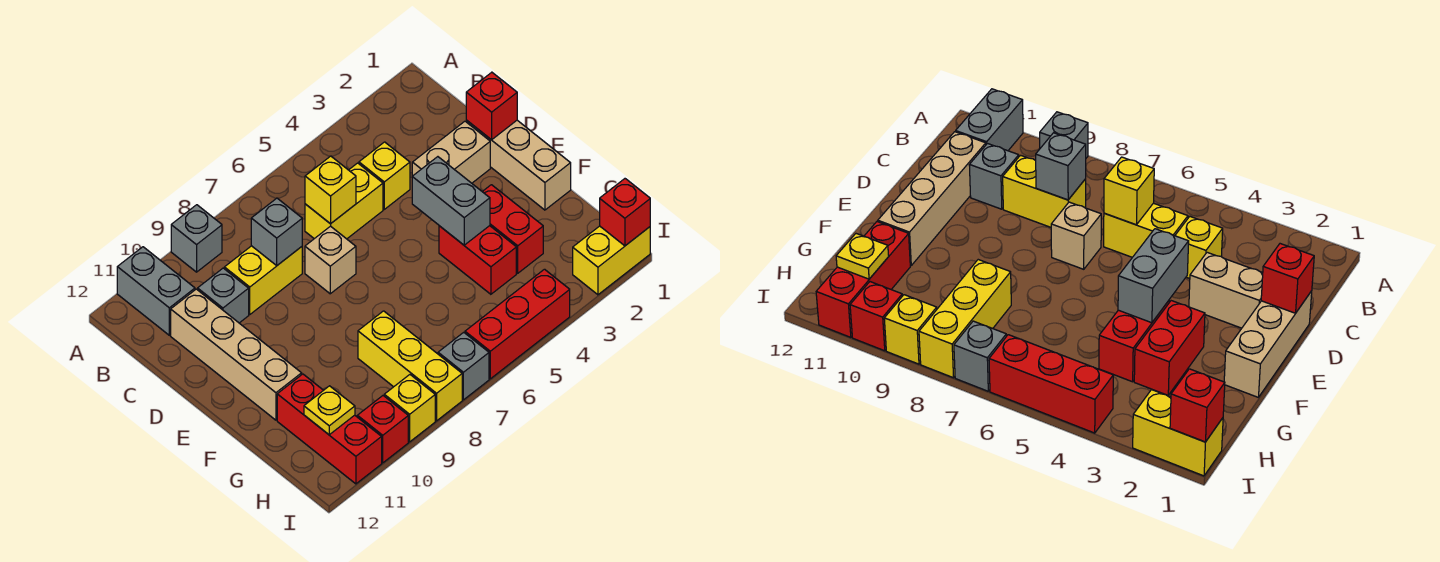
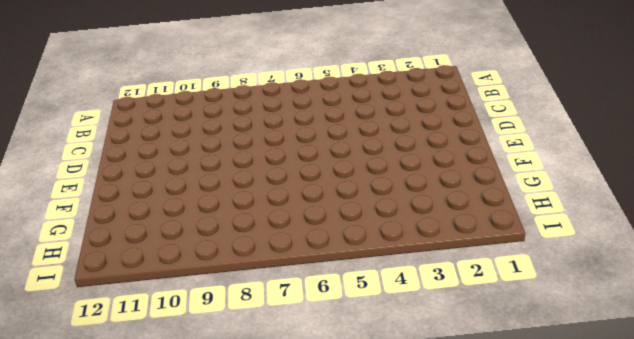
none -> grey brick A9 level 1
none -> grey brick A11:B11 level 1
none -> yellow brick C4 level 1

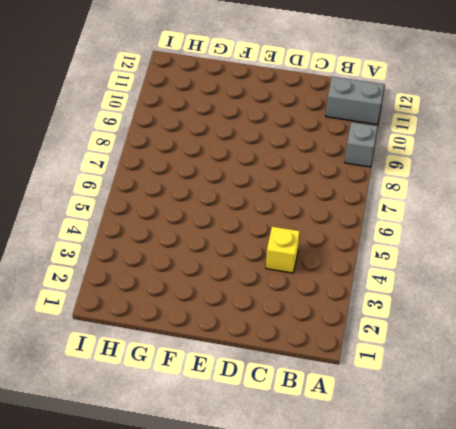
none -> yellow brick C5:C6 level 1
none -> yellow brick C8:C9 level 1
none -> grey brick C10 level 1

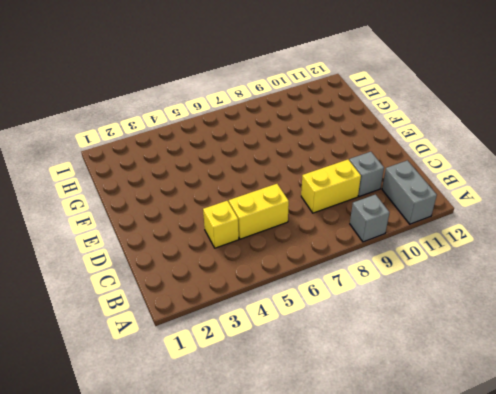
none -> tan brick C11:F11 level 1
none -> tan brick D1:F1 level 1
none -> tan brick D2:D3 level 1

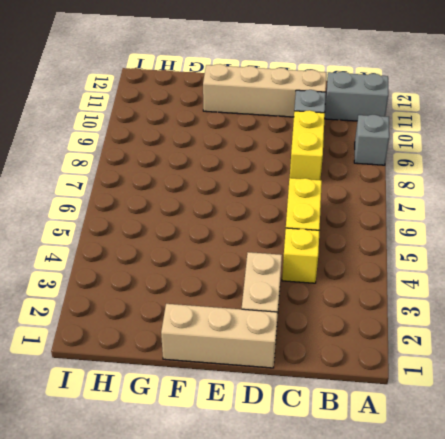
none -> tan brick D7 level 1
none -> red brick F3:G3 level 1
none -> red brick F4:G4 level 1

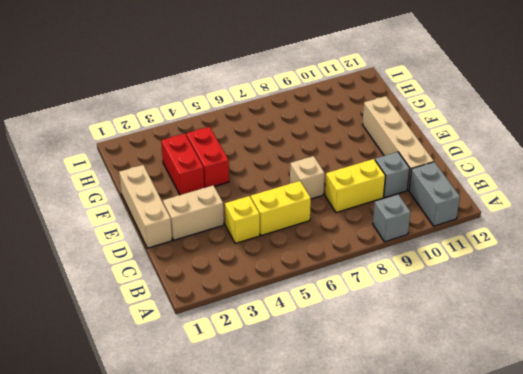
none -> yellow brick G8:I8 level 1
none -> red brick G11:I11 level 1
none -> yellow brick I1:I2 level 1

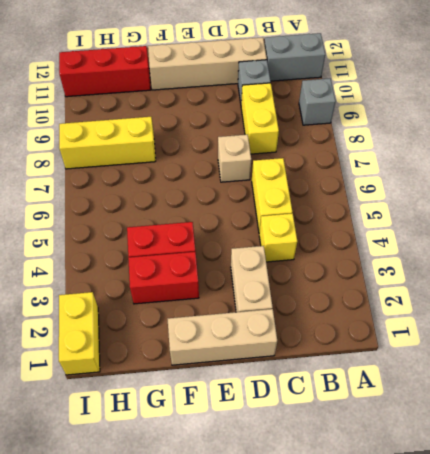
none -> red brick I4:I6 level 1
none -> grey brick I7 level 1
none -> yellow brick I9 level 1

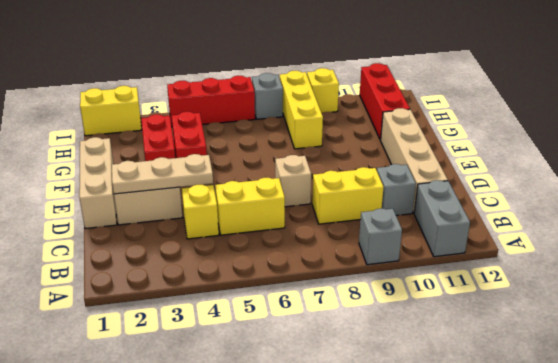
tan plate D2:D4 level 2 -> none
none -> red brick I10 level 1
none -> yellow brick C6 level 2
none -> grey brick C8 level 2

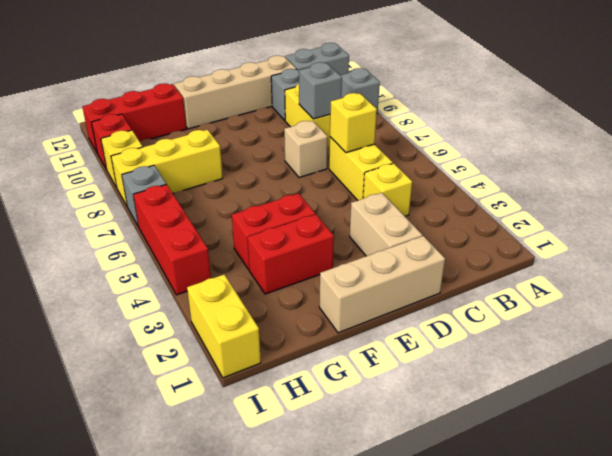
none -> red brick D1 level 2
none -> grey brick E4:F4 level 2
none -> yellow plate H11 level 2

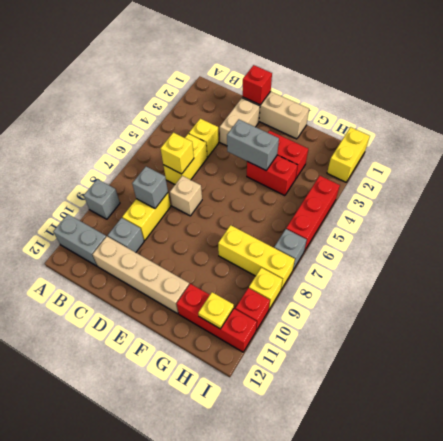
none -> red brick I1 level 2

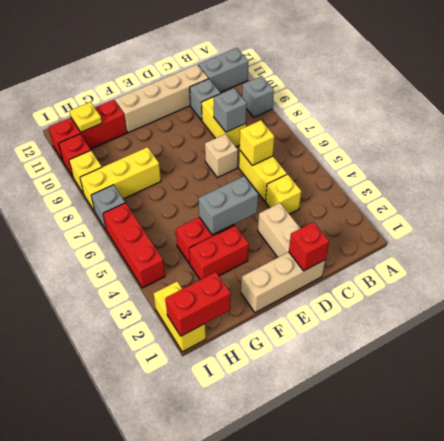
red brick H1:I1 level 2 -> red brick I1 level 2

